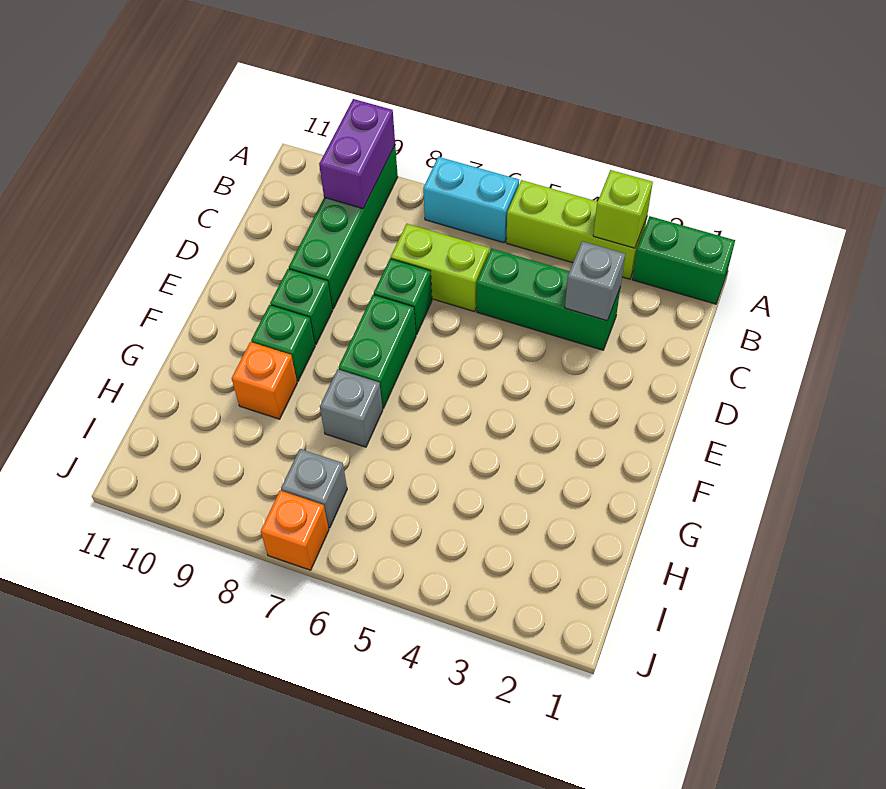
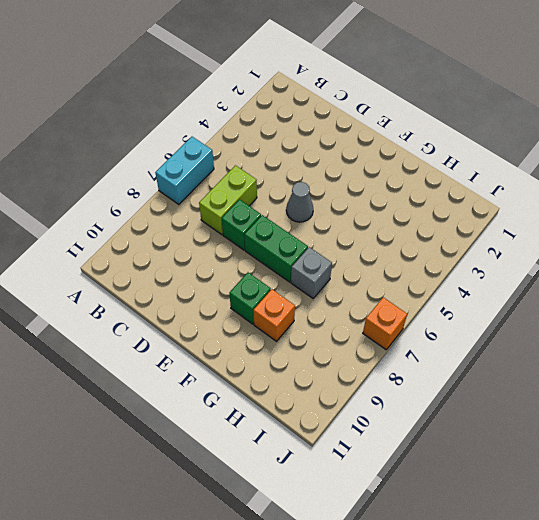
grey cone E5 level 1 -> none
none -> green brick A1:A2 level 1
none -> lime brick A3:A5 level 1
none -> green brick A9:D9 level 1

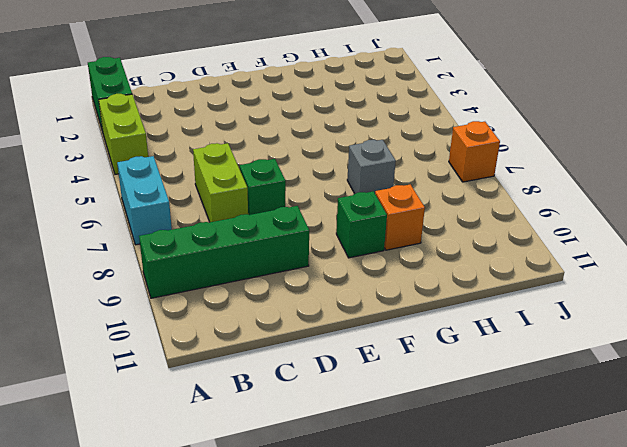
lime brick A3:A4 level 1 -> lime brick A3:A5 level 1
none -> green brick C3:C5 level 1
none -> green brick E7:F7 level 1
none -> green brick E9 level 1

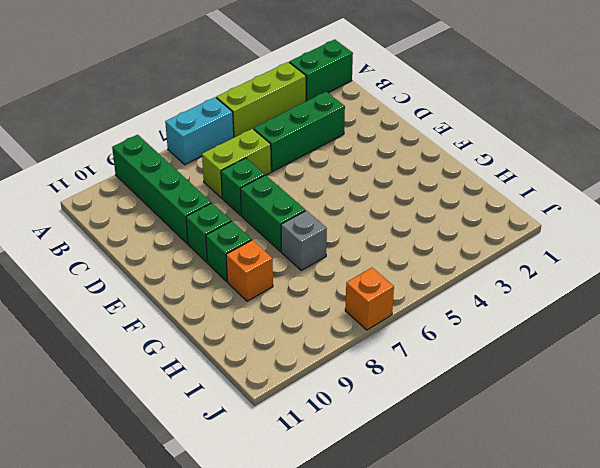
none -> grey brick I7 level 1
none -> lime brick A3 level 2
none -> purple brick A9:B9 level 2

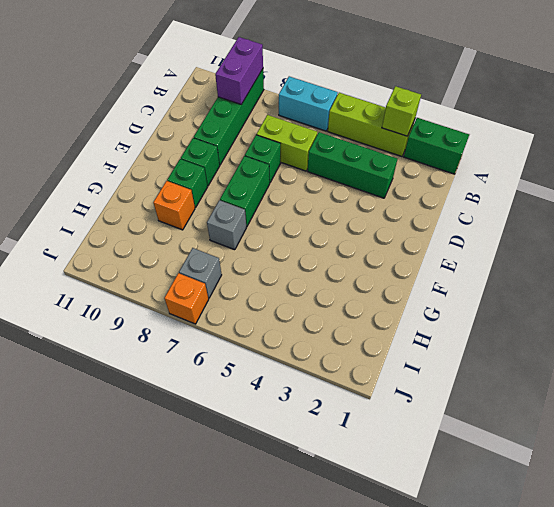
none -> grey brick C3 level 2

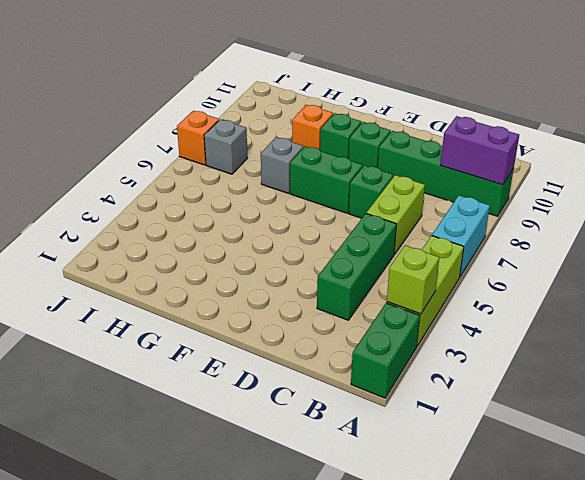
none -> grey brick C3 level 2

